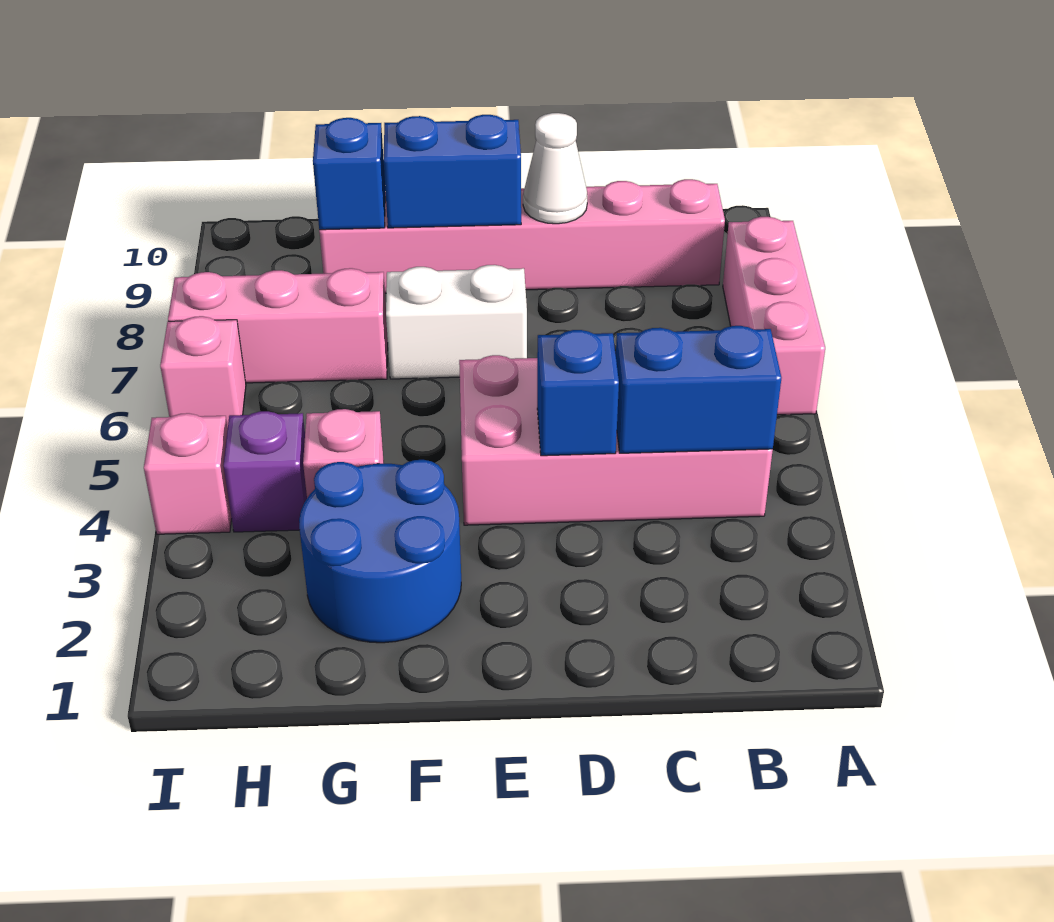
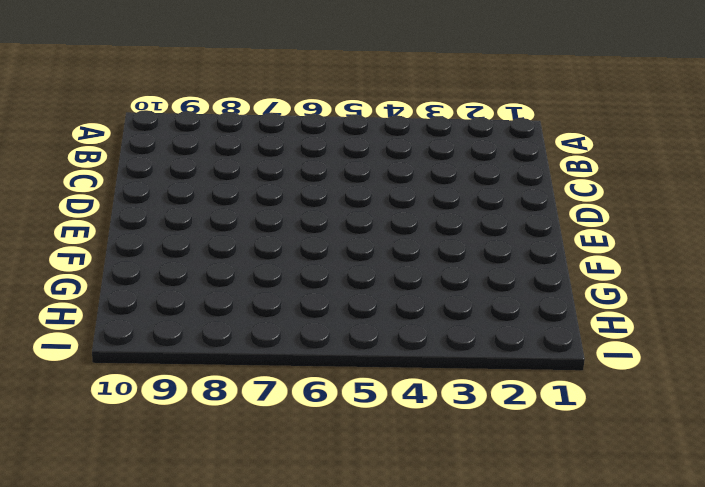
none -> pink brick A6:A8 level 1
none -> pink brick B4:E5 level 1
none -> pink brick B9:G9 level 1

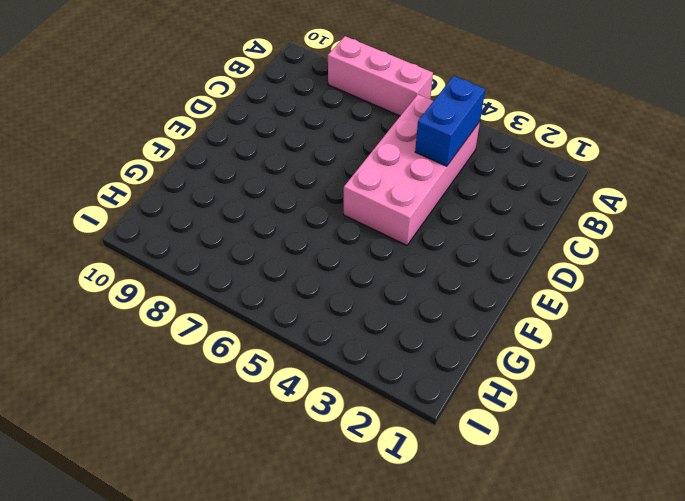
none -> pink brick B9:G9 level 1
none -> white brick E7:F7 level 1
none -> blue round brick F2:G3 level 1

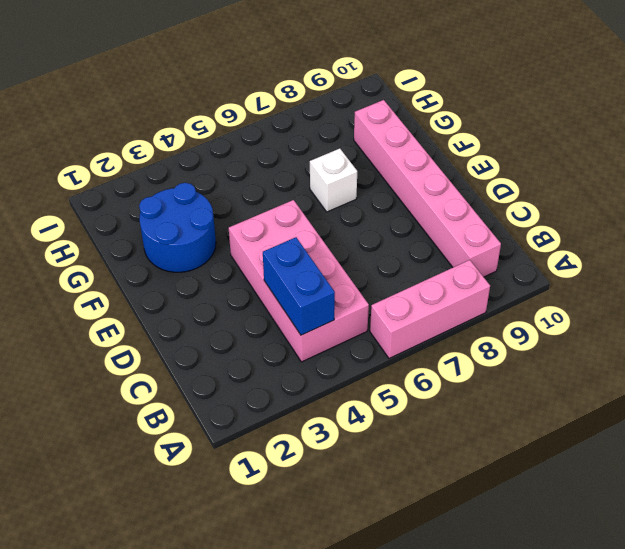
white brick F7 level 1 -> white brick E7:F7 level 1
none -> pink brick G4 level 1
none -> pink brick G7:I7 level 1
none -> purple brick H4 level 1

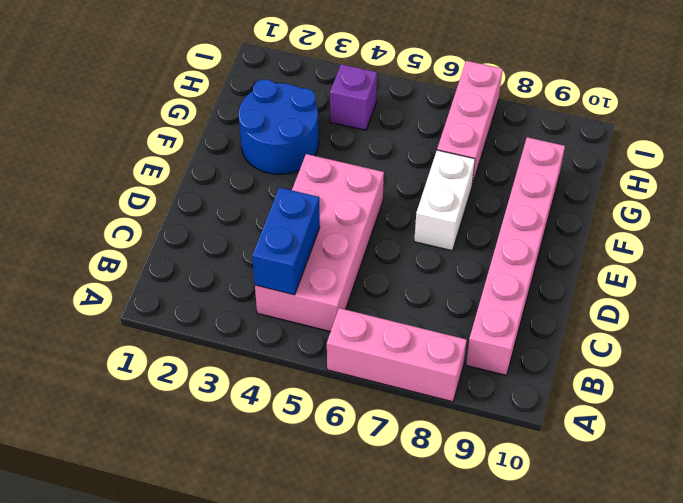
none -> pink brick G4 level 1
none -> pink brick I4 level 1
none -> pink brick I6 level 1

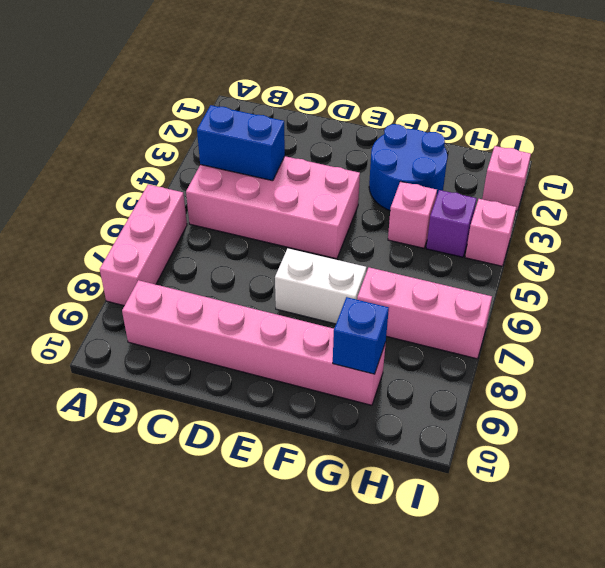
pink brick I2 level 1 -> pink brick I6 level 1
none -> blue brick D4 level 2
none -> white cone D9 level 2
none -> blue brick E9:F9 level 2

